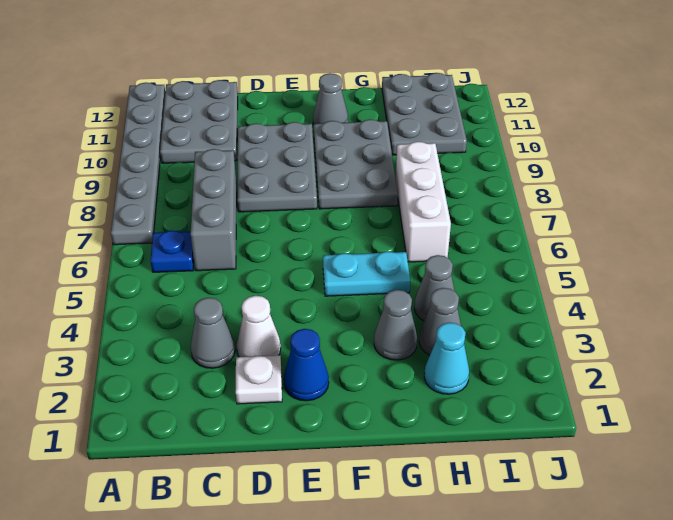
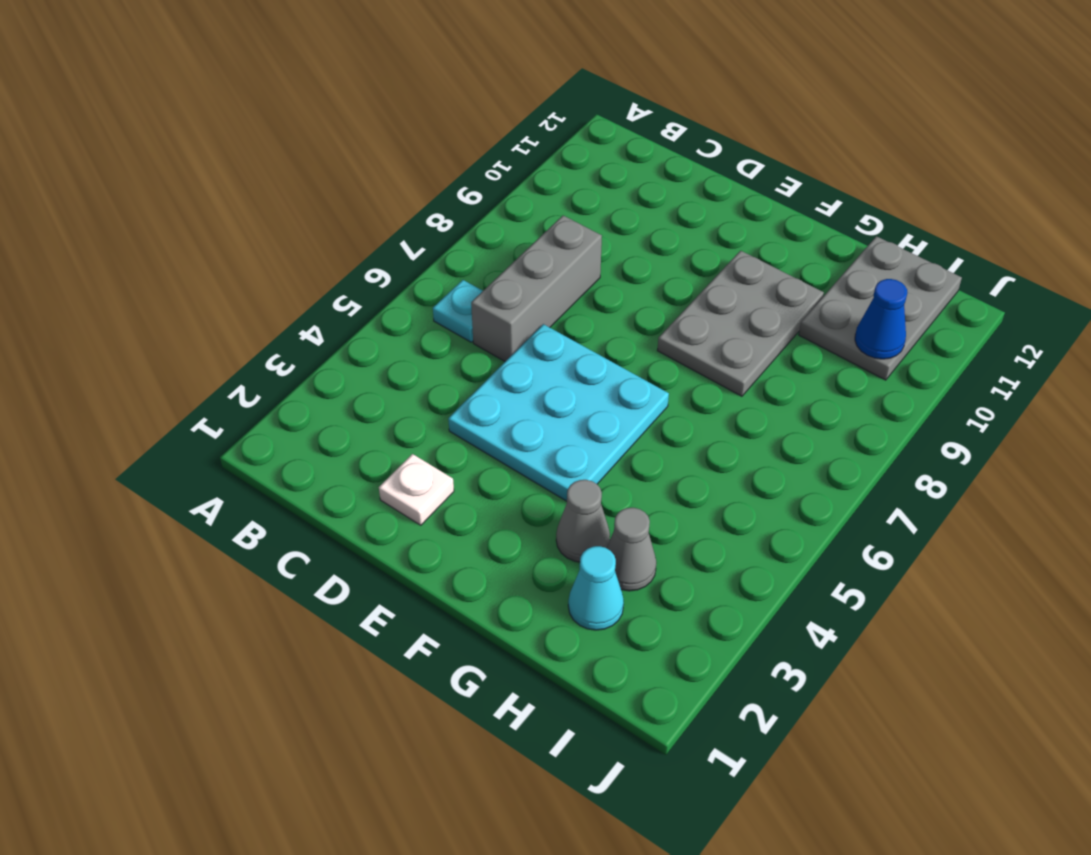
cyan plate B6 level 1 -> blue plate B6 level 1
cyan plate D4:F6 level 1 -> cyan plate F5:G5 level 1
blue cone I10 level 2 -> blue cone E2 level 1
none -> grey plate A7:A12 level 1
none -> grey plate B10:C12 level 1
none -> grey cone C3 level 1

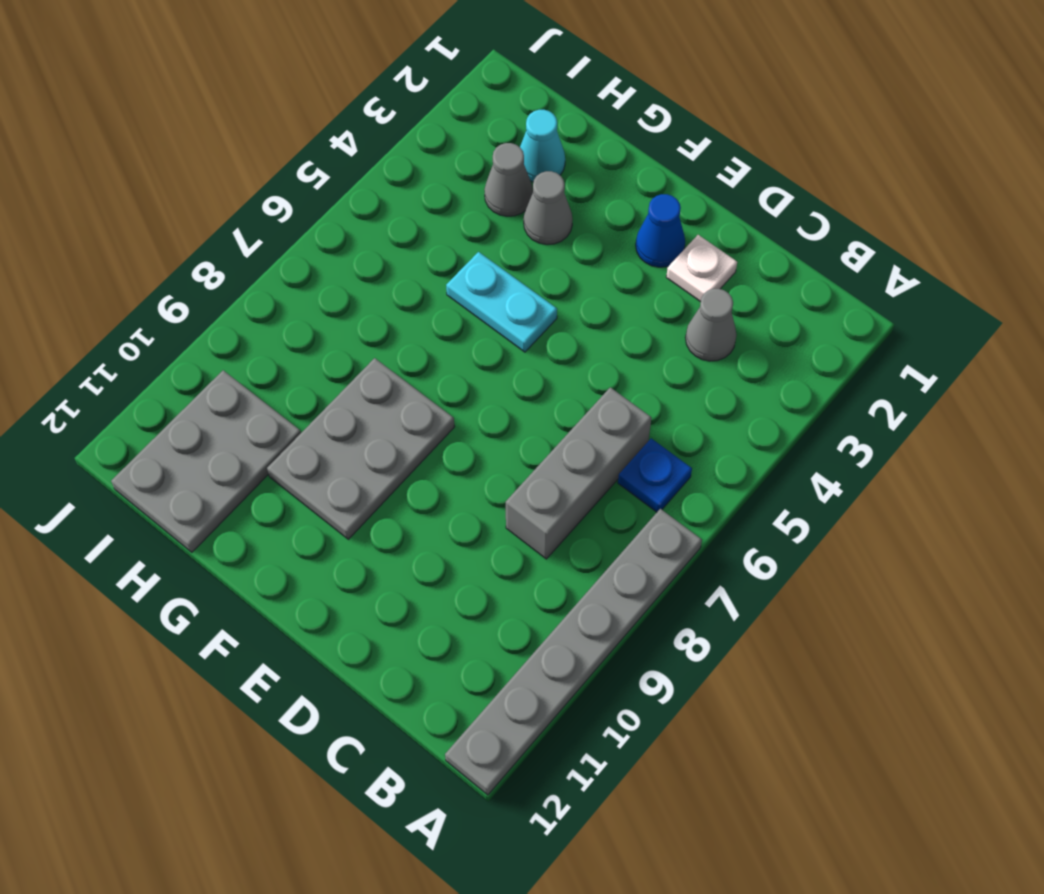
none -> grey plate B10:C12 level 1
none -> white cone D3 level 1
none -> grey plate D8:E10 level 1

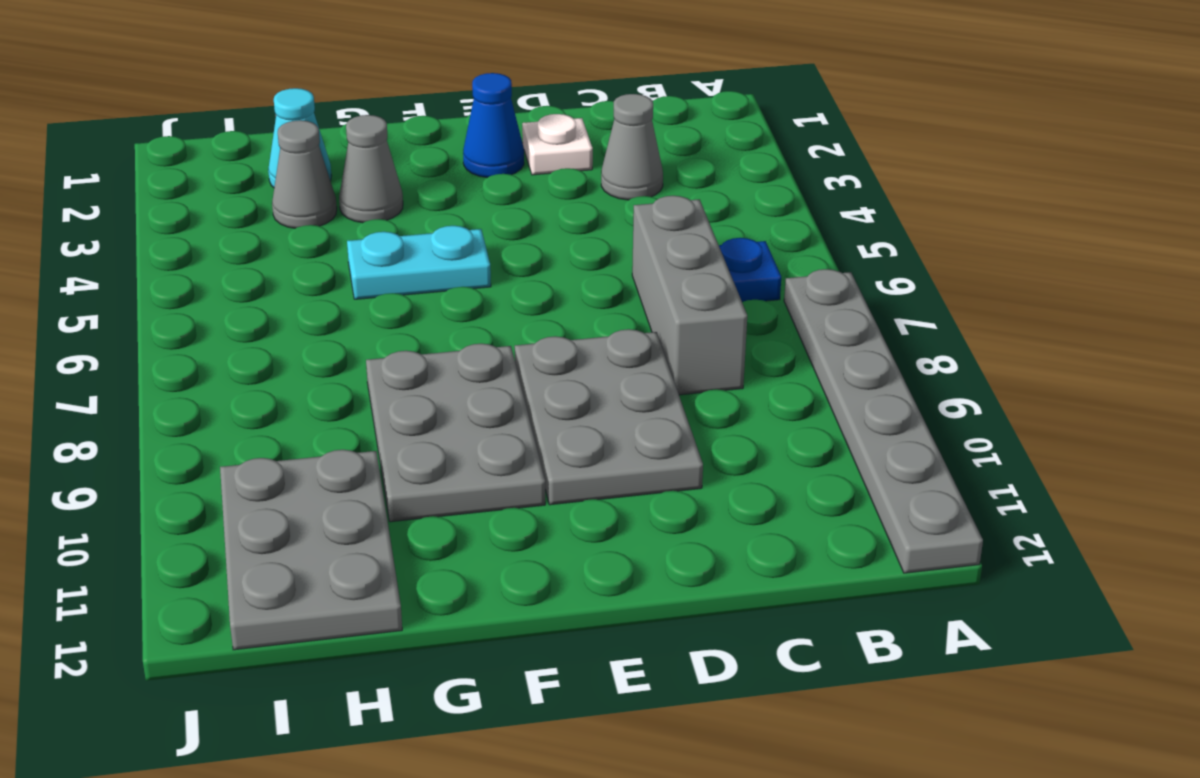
none -> grey plate B10:C12 level 1
none -> white cone D3 level 1
none -> grey cone F11 level 1

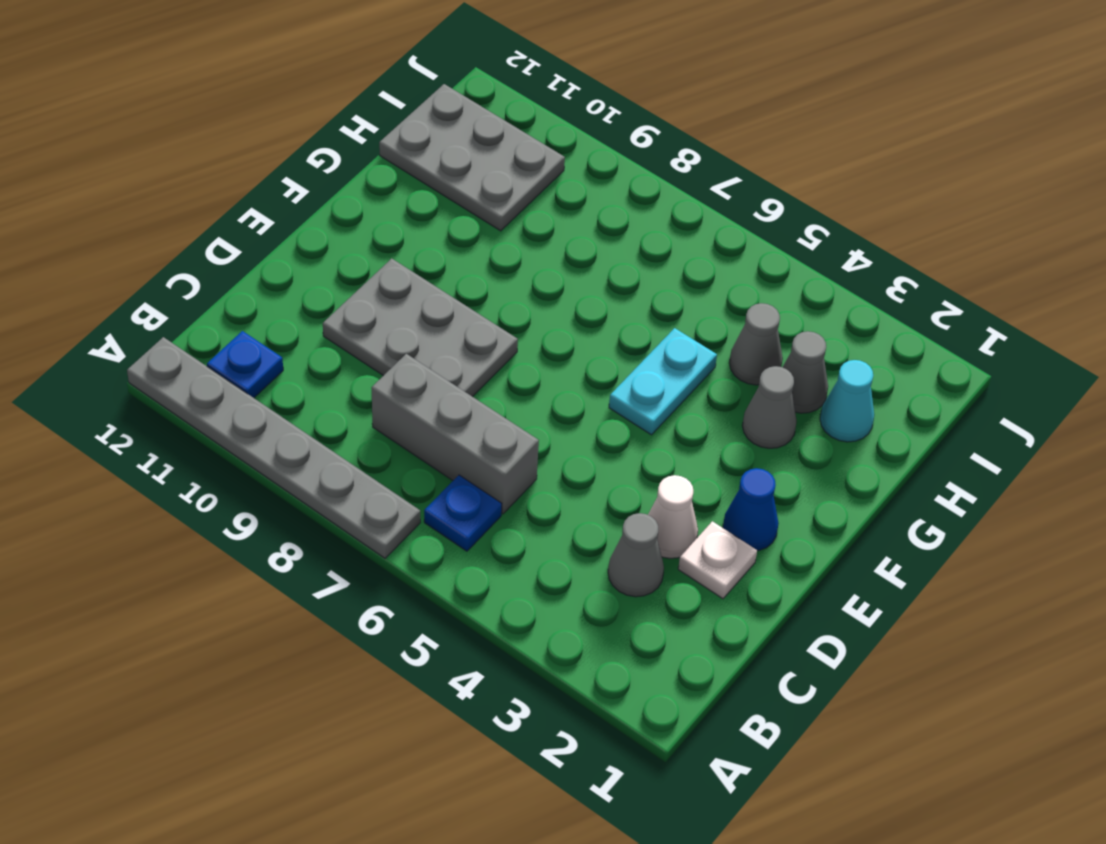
blue plate B11 level 1 -> grey plate B10:C12 level 1
none -> grey plate F8:G10 level 1
none -> grey cone F11 level 1
none -> white brick H6:H8 level 1

